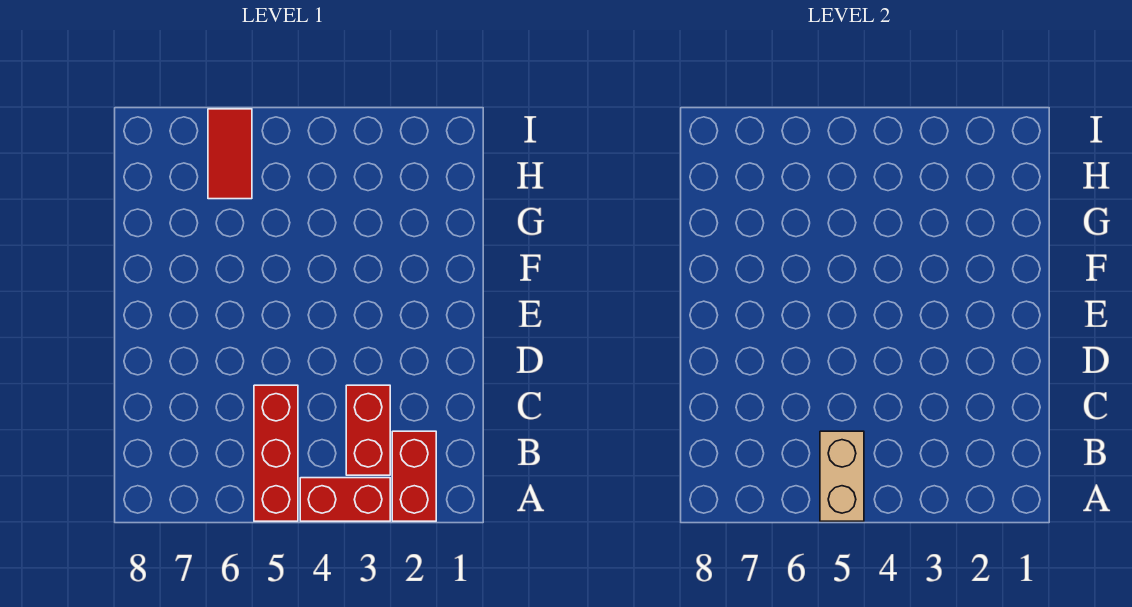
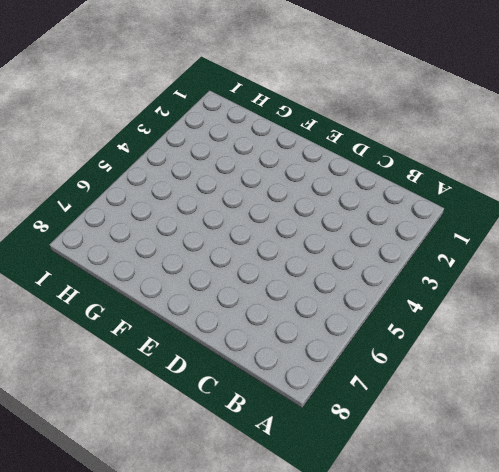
none -> red brick A2:B2 level 1
none -> red brick A3:A4 level 1

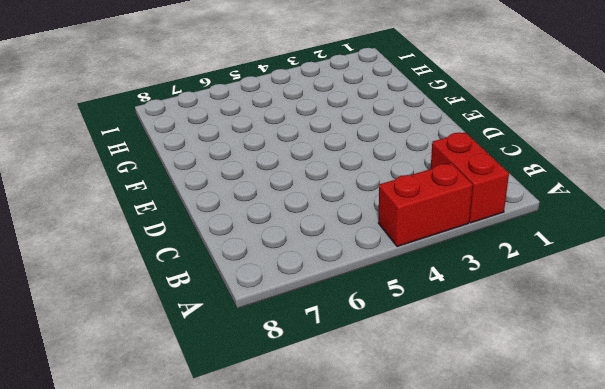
none -> red brick A5:C5 level 1
none -> red brick B3:C3 level 1

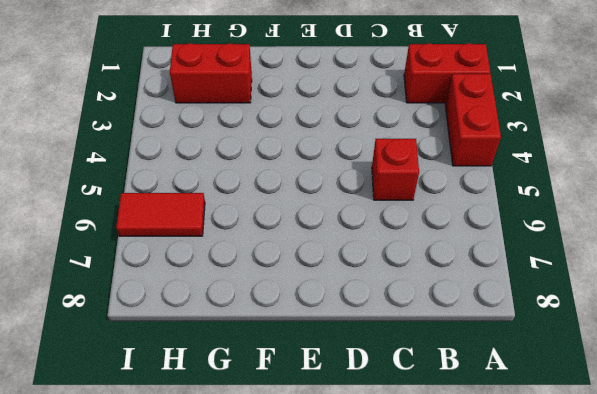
red brick C5 level 1 -> red brick A5:C5 level 1
red brick G2:H2 level 1 -> red brick B3:C3 level 1
none -> tan brick A5:B5 level 2

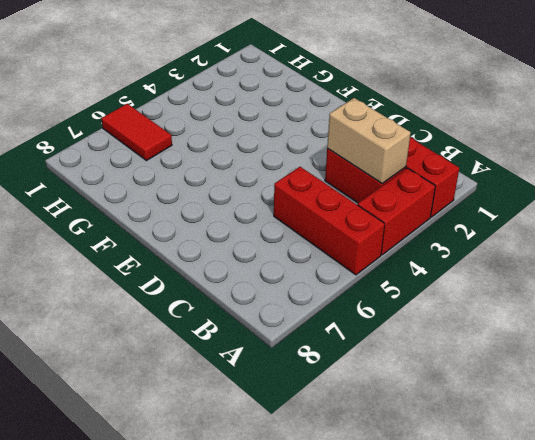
tan brick B3:C3 level 2 -> tan brick A5:B5 level 2

